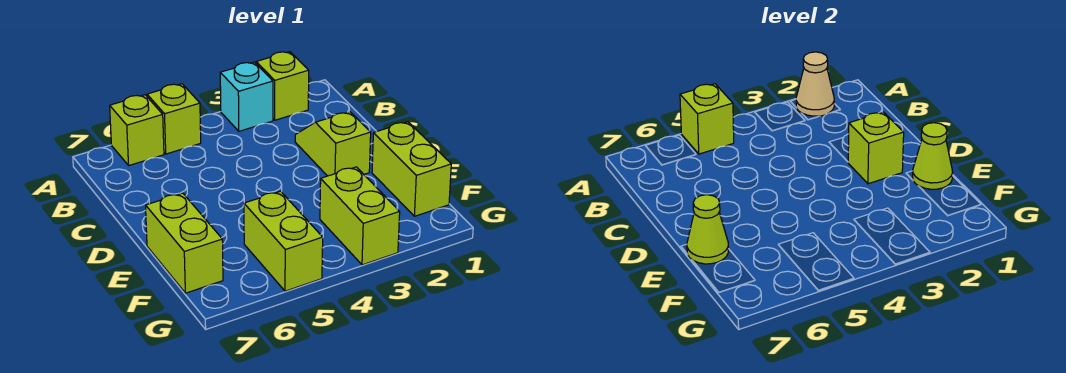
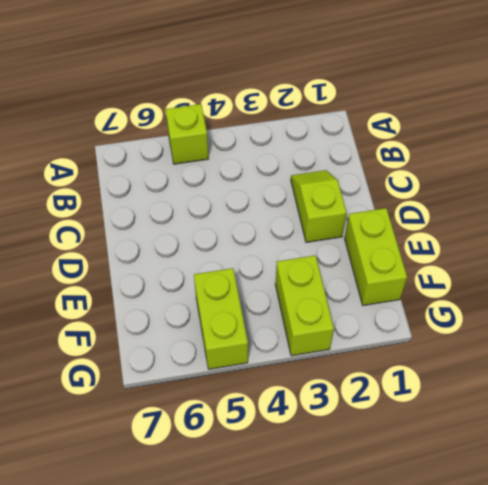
none -> lime brick A2 level 1
none -> cyan brick A3 level 1
none -> lime brick A6 level 1

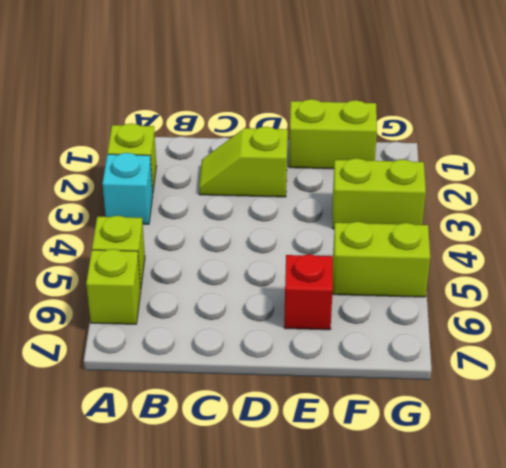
red brick E6 level 1 -> none
none -> lime brick E7:F7 level 1
none -> tan cone A2 level 2
none -> lime brick A5 level 2

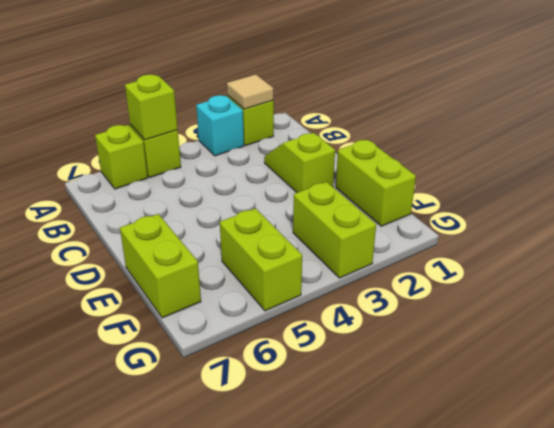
tan tile A2 level 2 -> tan cone A2 level 2
none -> lime brick D2 level 2
none -> lime cone E1 level 2
none -> lime cone E7 level 2

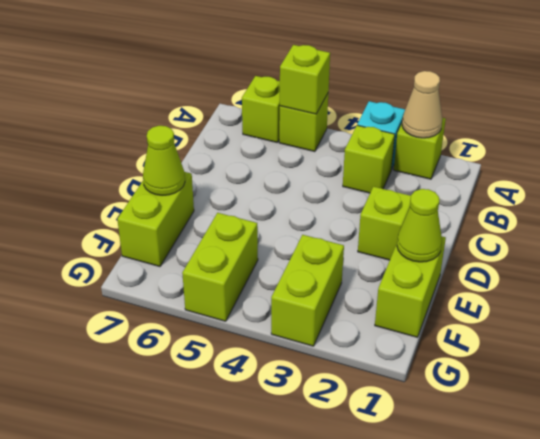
lime brick B3 level 1 -> lime brick D2 level 2

